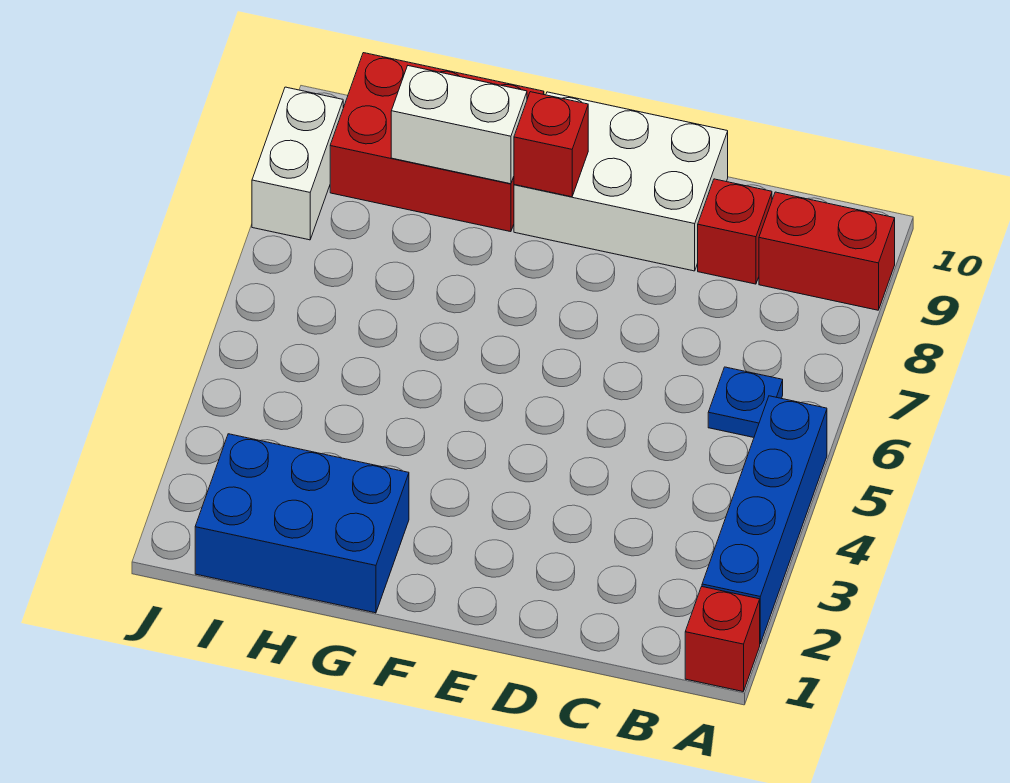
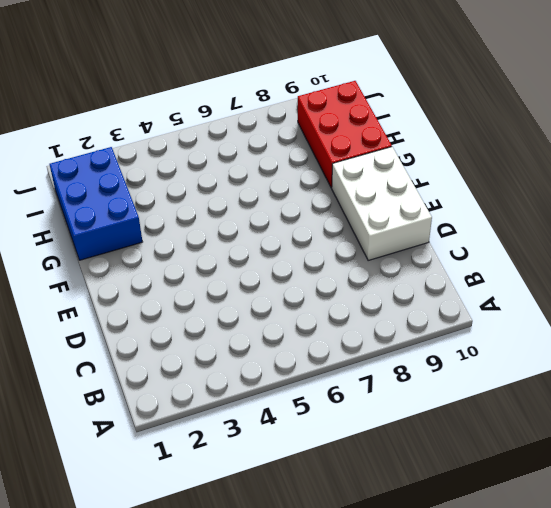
none -> red brick A1 level 1
none -> blue brick A2:A5 level 1

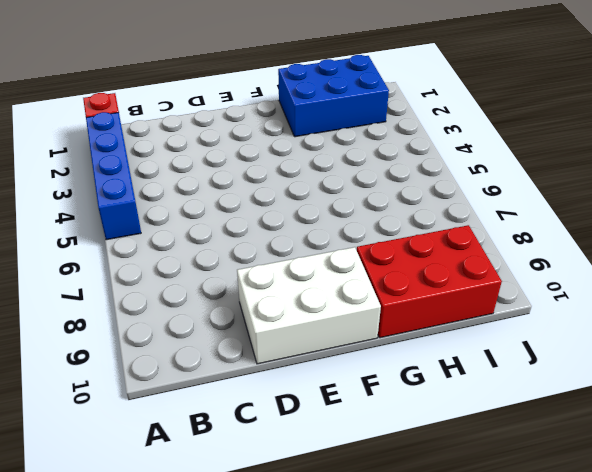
none -> red brick A9:B9 level 1
none -> blue plate B6 level 1

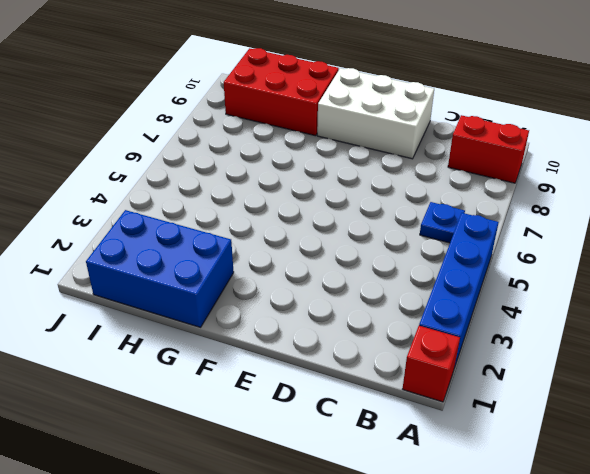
none -> red brick C9 level 1
none -> white brick J8:J9 level 1

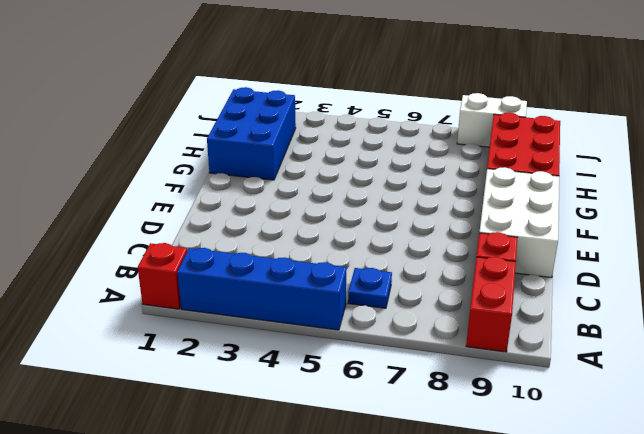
none -> red brick F9 level 2
none -> white brick G9:H9 level 2

